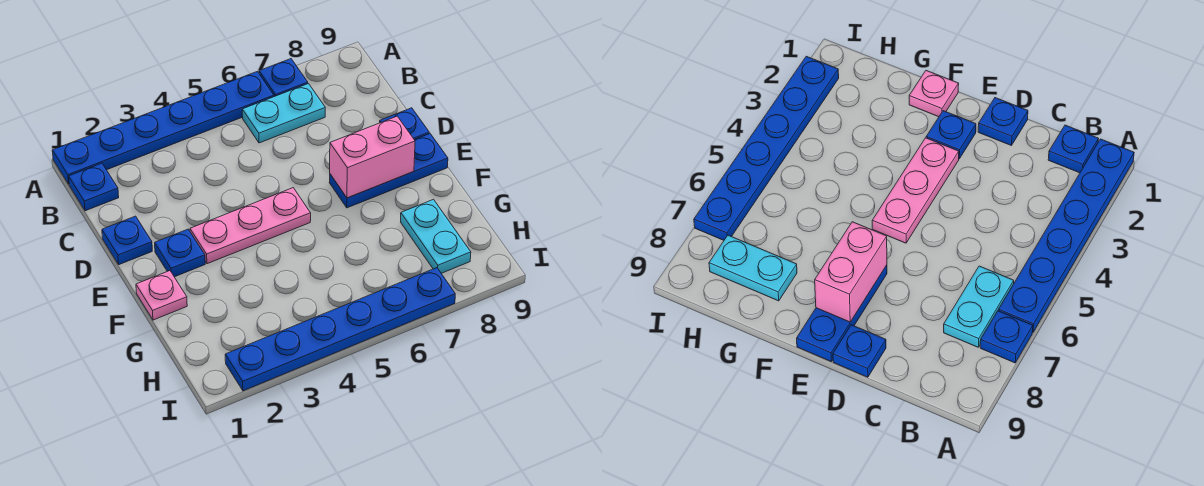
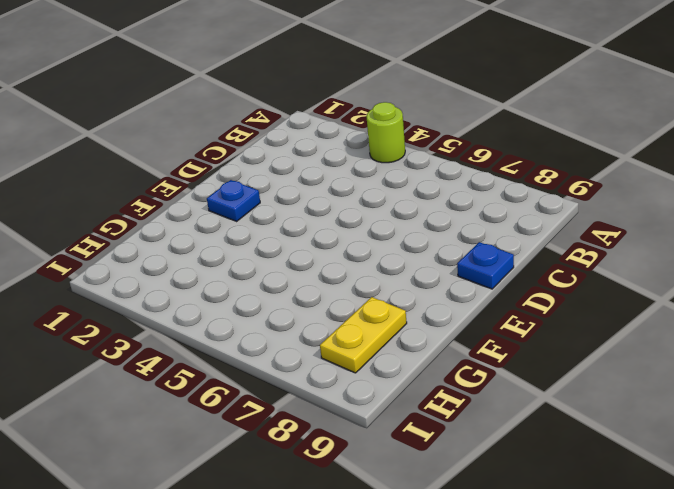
lime round brick A4 level 1 -> blue plate A1:A6 level 1
yellow plate G8:H8 level 1 -> cyan plate G8:H8 level 1
none -> blue plate A7 level 1
none -> blue plate B1 level 1
none -> cyan plate B6:B7 level 1

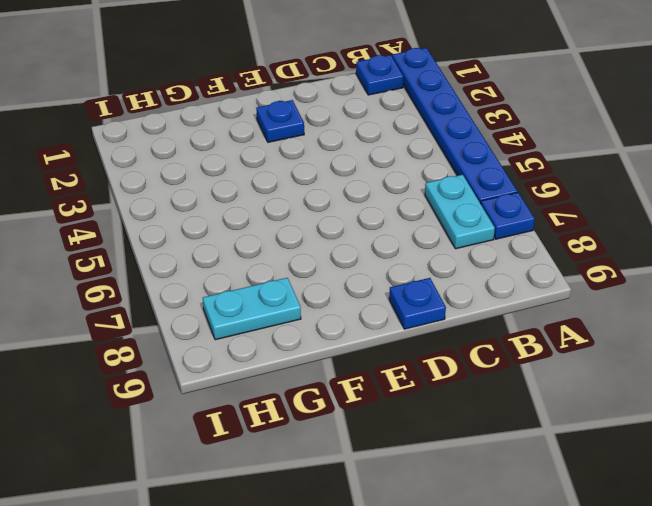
none -> blue plate D1 level 1
none -> pink plate E3:E5 level 1
none -> blue plate E7:E9 level 1

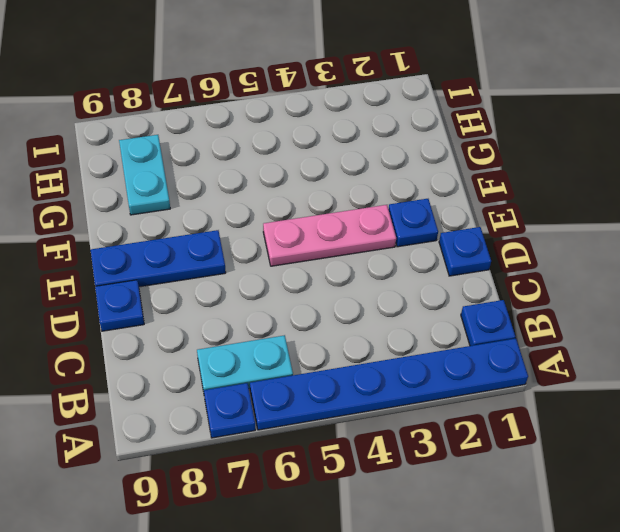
none -> pink plate F1 level 1
none -> blue plate I2:I7 level 1
none -> pink brick E7:E8 level 2

